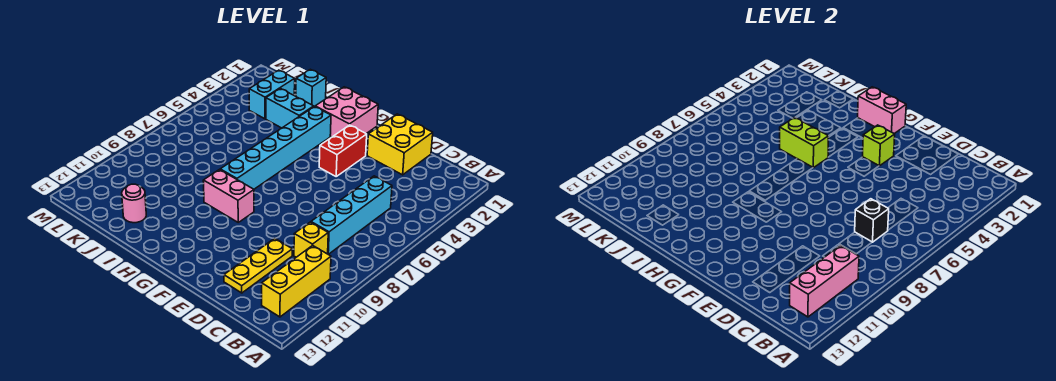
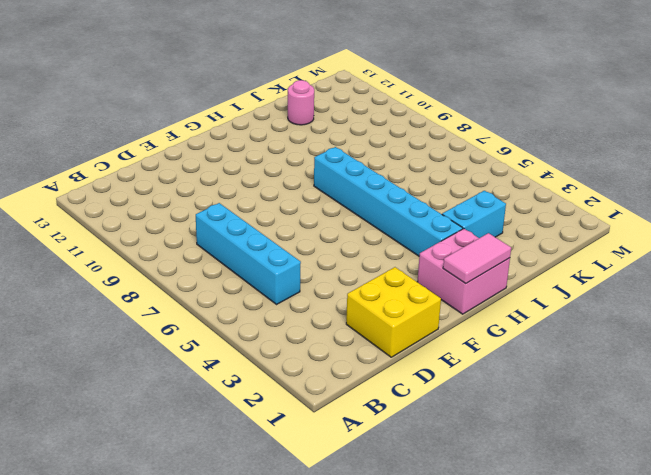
pink tile G1:H1 level 2 -> pink brick G1:H1 level 2
none -> yellow brick B10:B12 level 1
none -> yellow brick C9 level 1
none -> yellow plate D10:D12 level 1

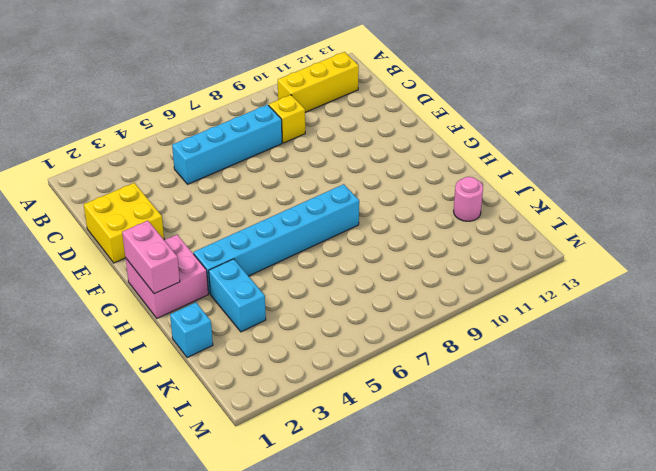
none -> yellow plate D10:D12 level 1
none -> red brick F3:F4 level 1
none -> pink brick G9:H9 level 1

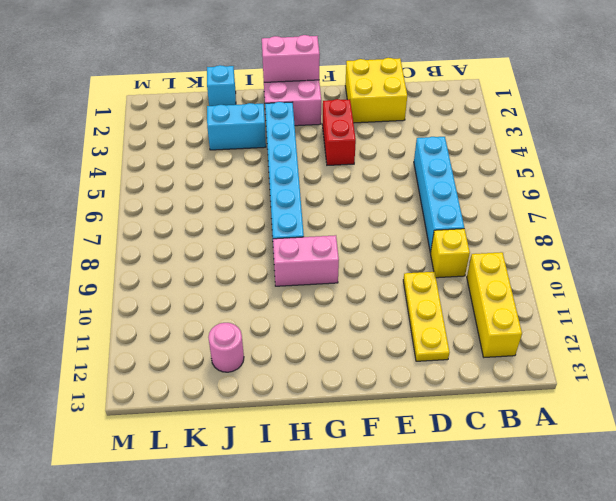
none -> cyan brick K2:K3 level 1
none -> pink brick B10:B12 level 2
none -> black brick C7 level 2

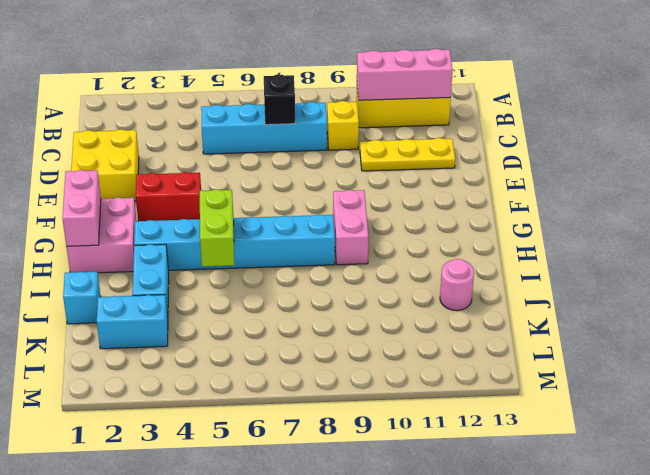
none -> lime brick F3 level 2

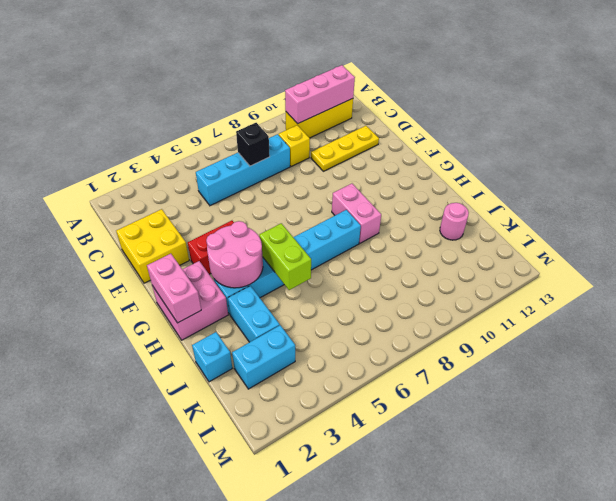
pink round brick G3:H4 level 2 -> none
none -> lime brick F3 level 2

